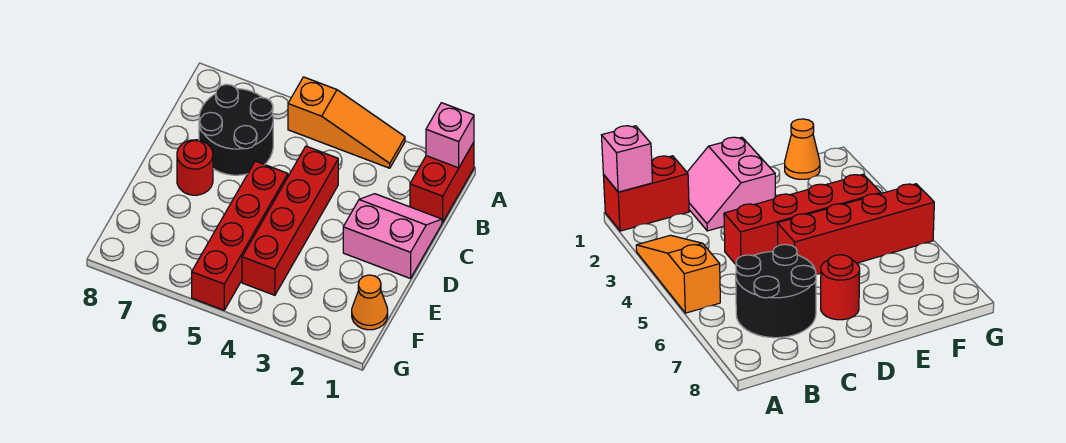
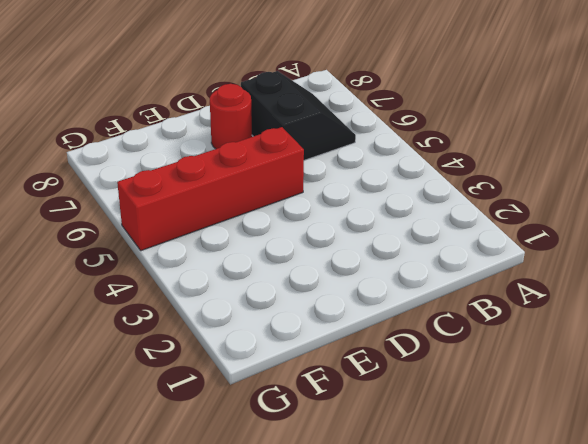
black slope B6:C7 level 1 top C -> black round brick B6:C7 level 1
none -> red brick A1:B1 level 1
none -> orange slope A3:A5 level 1 top 5

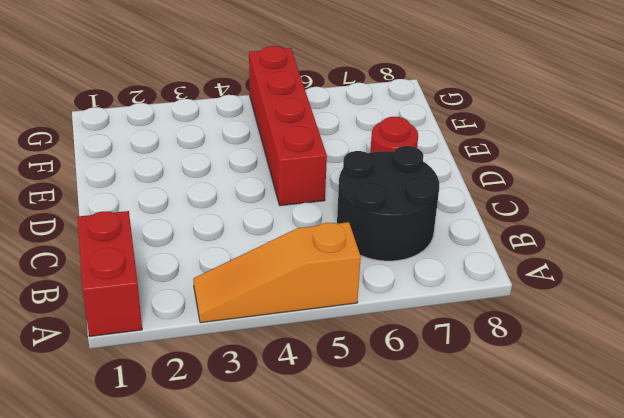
none -> pink slope C1:D2 level 1 top D
none -> red brick C4:F4 level 1

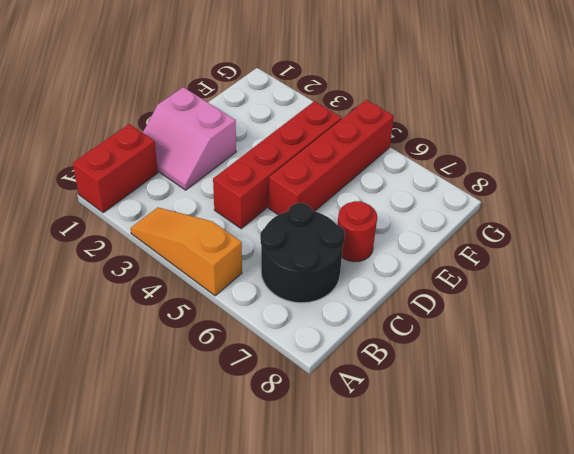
none -> orange cone F1 level 1
none -> pink brick A1 level 2

